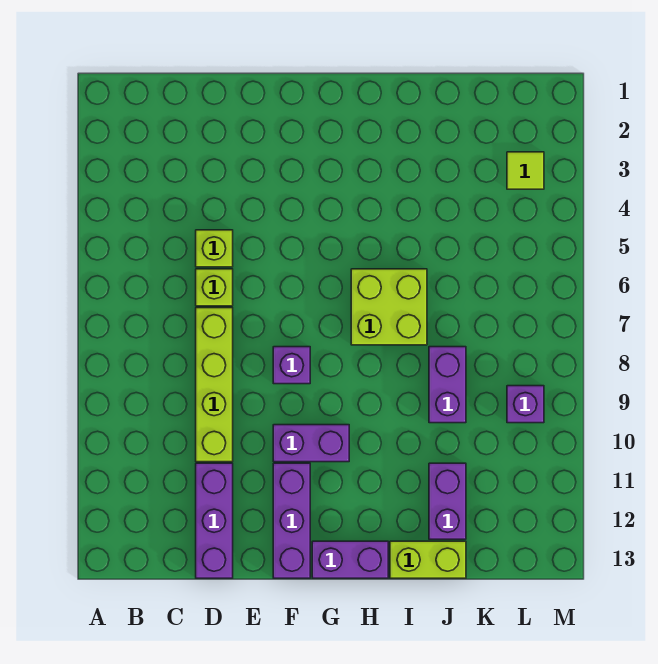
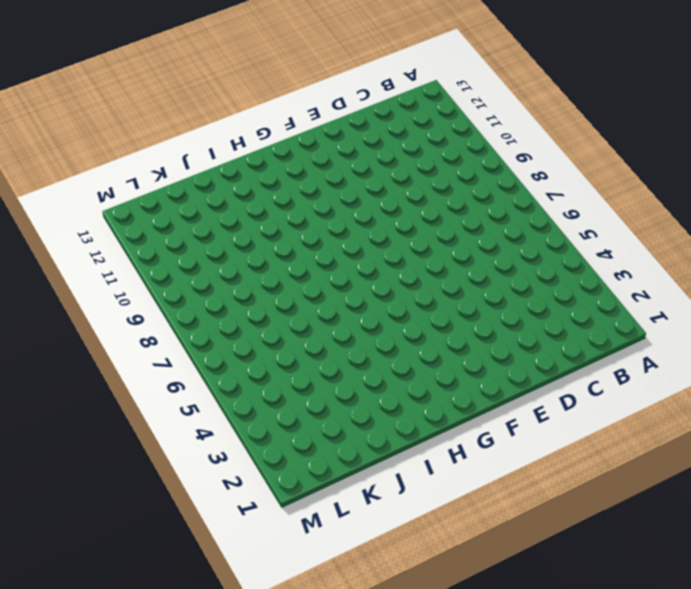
none -> lime brick D5 level 1
none -> lime brick D6 level 1
none -> lime brick D7:D10 level 1

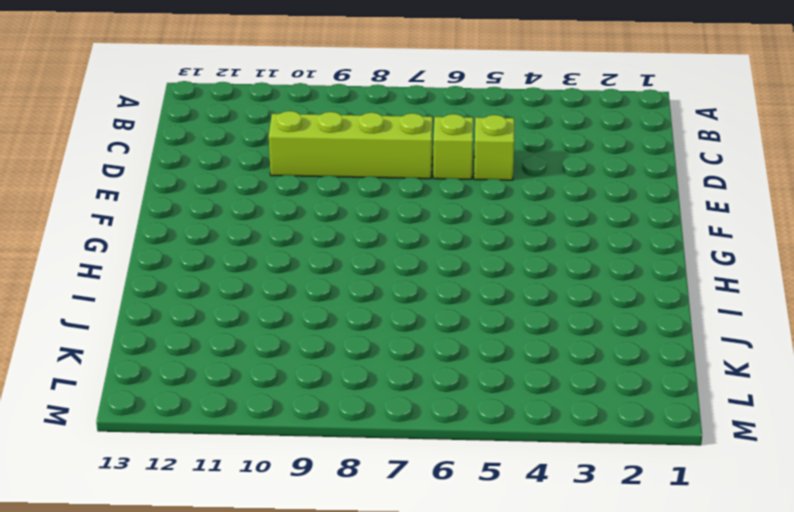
none -> purple brick D11:D13 level 1
none -> purple brick F8 level 1
none -> purple brick F10:G10 level 1

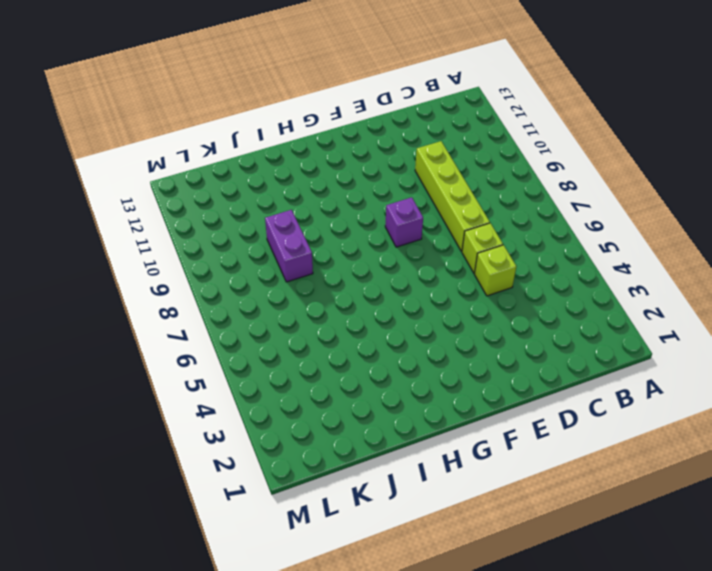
none -> purple brick D11:D13 level 1
none -> purple brick F10:G10 level 1
none -> purple brick F11:F13 level 1

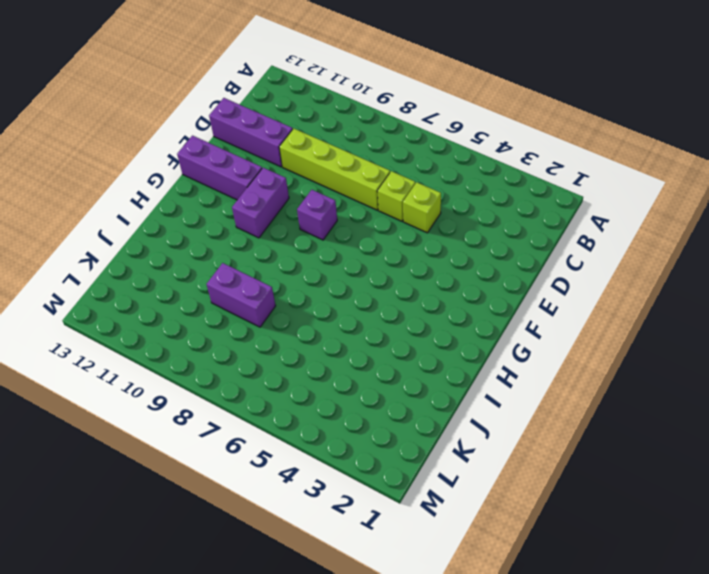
none -> purple brick G13:H13 level 1
none -> lime brick H6:I7 level 1
none -> lime brick I13:J13 level 1

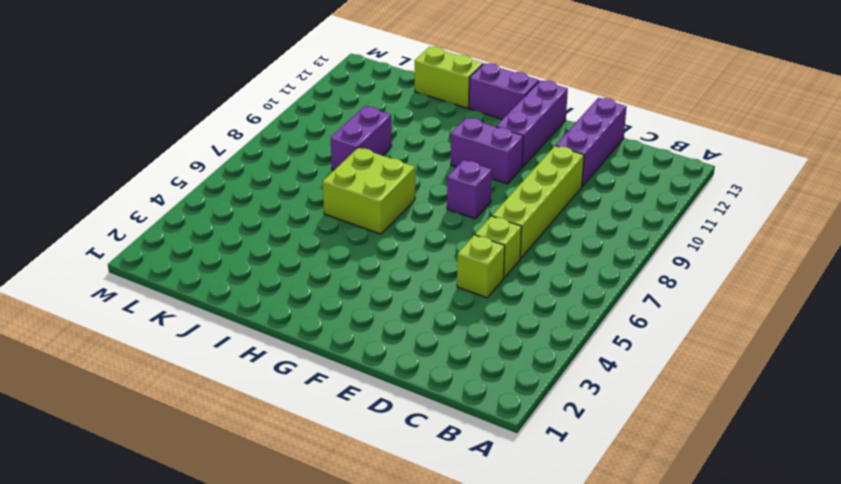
none -> purple brick J11:J12 level 1
none -> lime tile L3 level 1
none -> purple brick L9 level 1

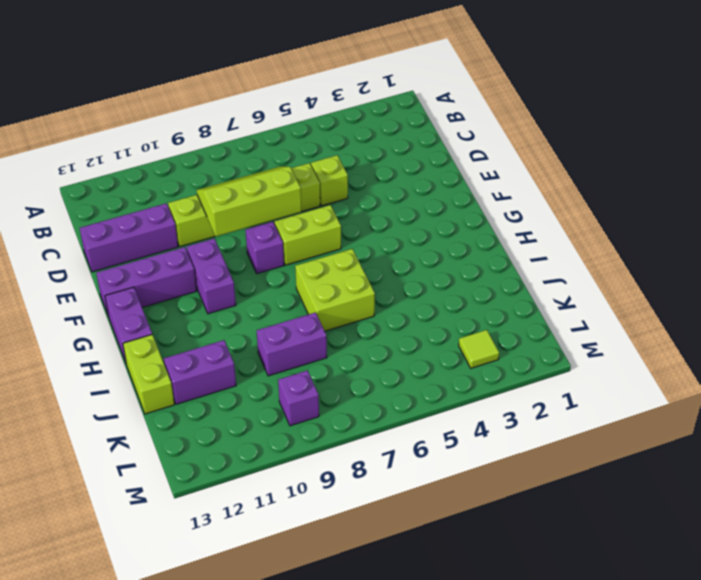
lime slope D7:E9 level 2 top E -> none
lime brick F6:F7 level 1 -> none

